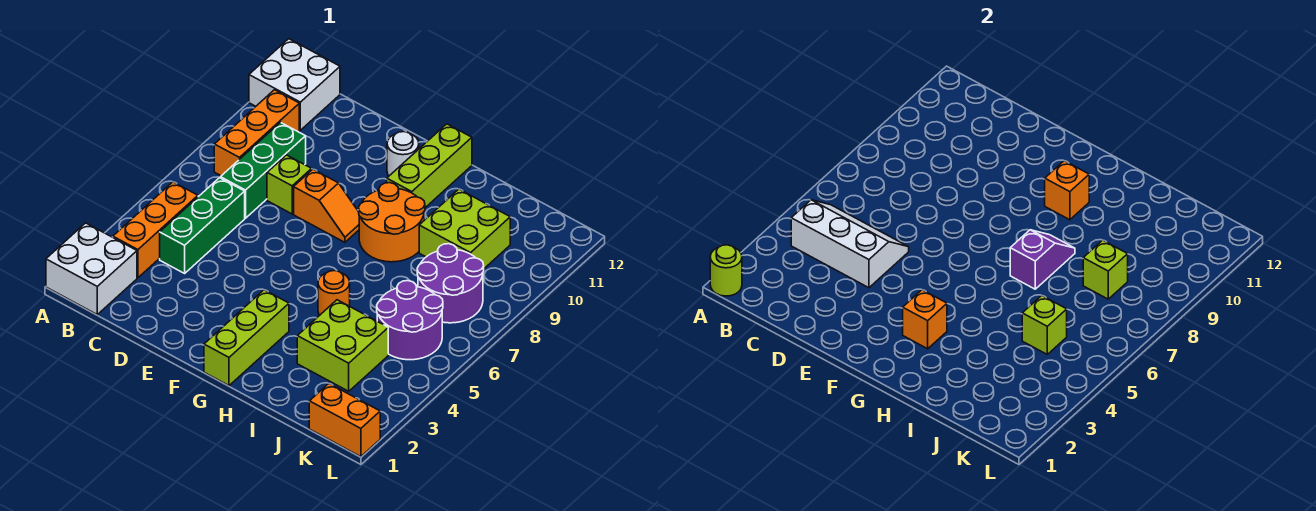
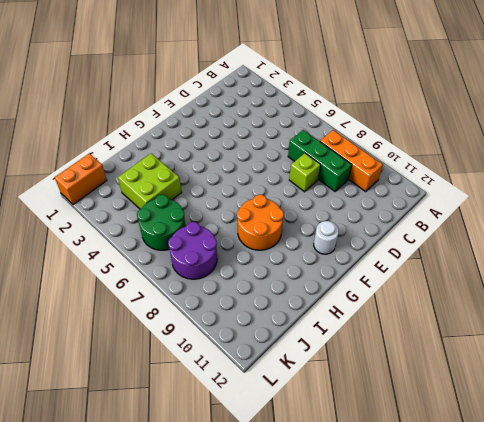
green round brick J5:K6 level 1 -> purple round brick J5:K6 level 1
none -> white brick A1:B2 level 1
none -> white brick A11:B12 level 1
none -> orange brick B3:B5 level 1

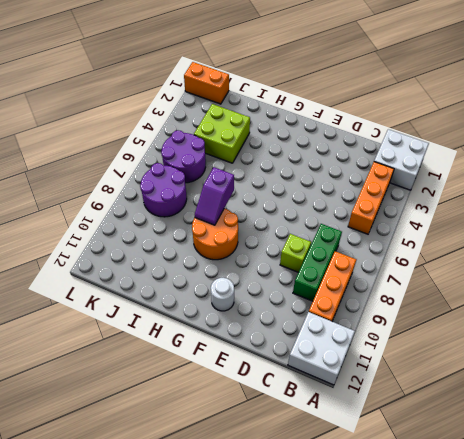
none -> green brick C4:C6 level 1
none -> orange slope E8:F8 level 1 top E
none -> lime brick G1:G3 level 1

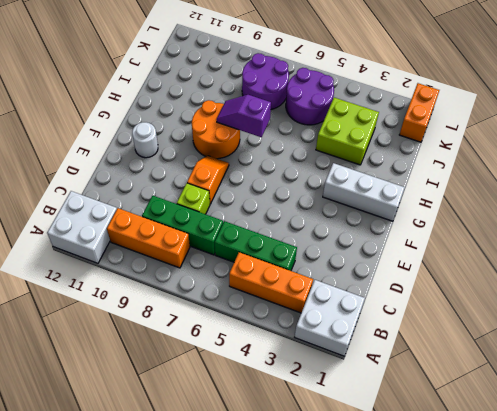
white brick G1:G3 level 1 -> lime brick G1:G3 level 1
none -> lime brick G10:G12 level 1
none -> orange round brick H5 level 1
none -> lime brick I9:J10 level 1

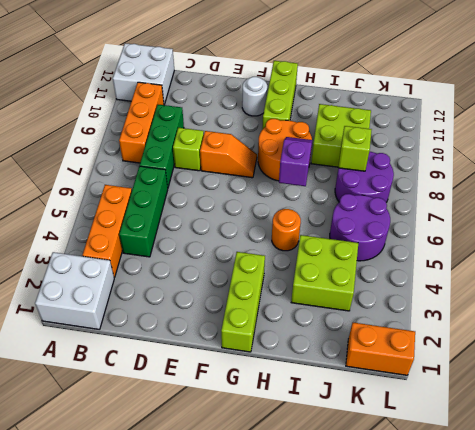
none -> lime round brick A1 level 2
none -> white slope B4:D5 level 2 top 4
none -> orange brick G3 level 2

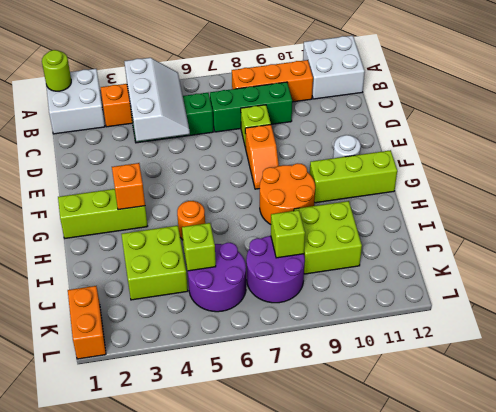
none -> orange brick G10 level 2
none -> purple slope H7:H8 level 2 top 7

